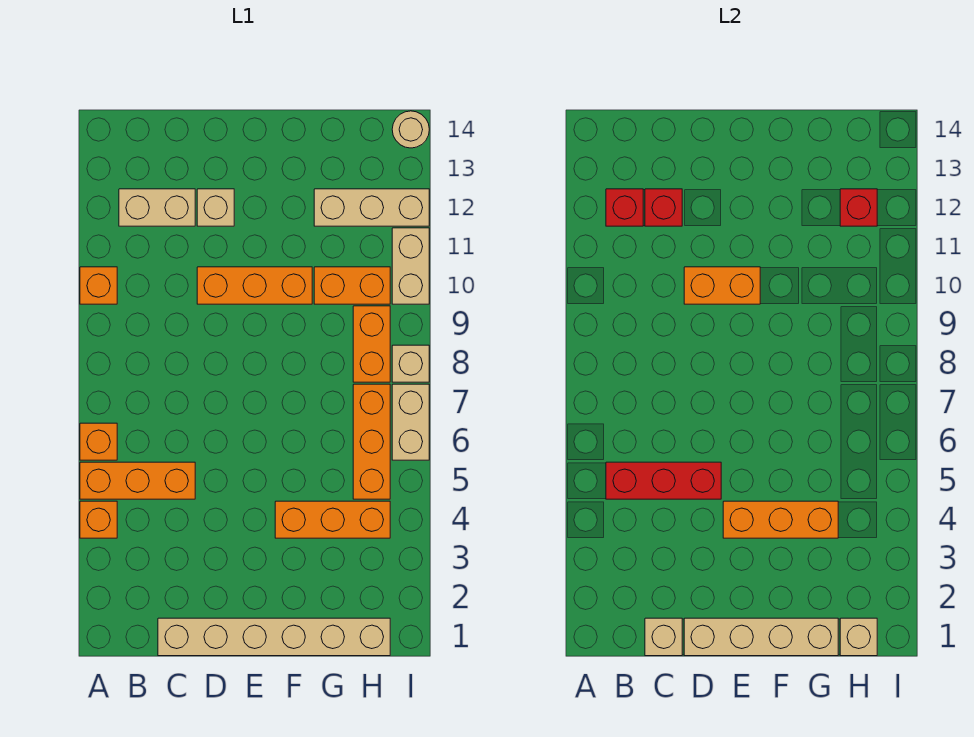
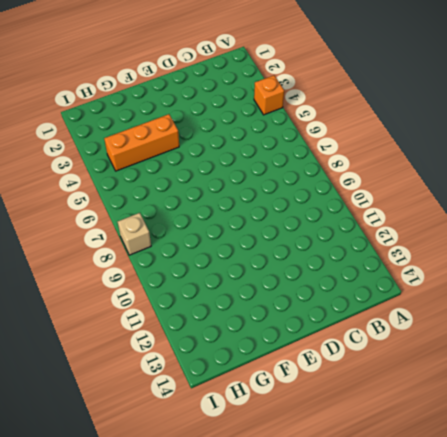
none -> orange brick A5:C5 level 1
none -> orange brick A6 level 1
none -> orange brick A10 level 1

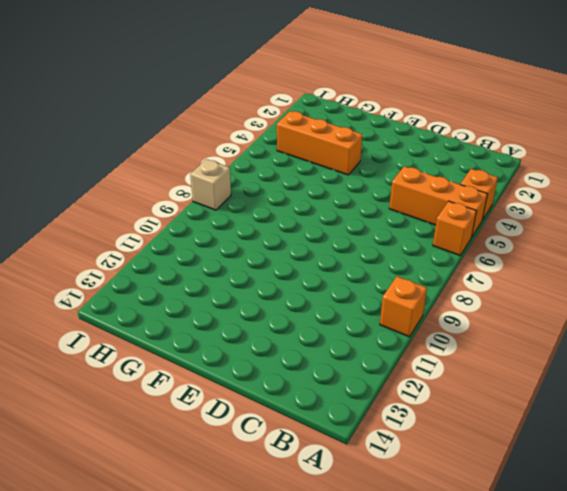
none -> tan brick B12:C12 level 1
none -> tan brick C1:H1 level 1
none -> orange brick D10:F10 level 1

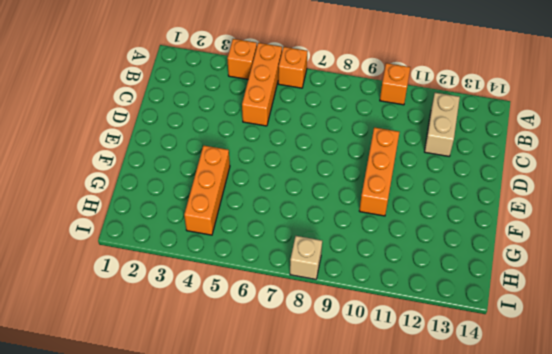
none -> tan brick C1:H1 level 1
none -> tan brick D12 level 1
none -> orange brick G10:H10 level 1

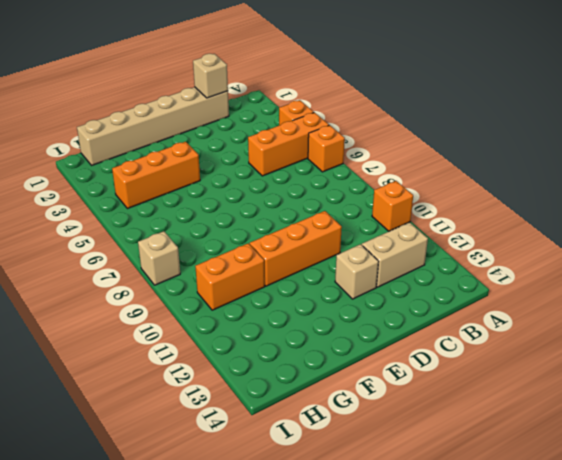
none -> tan brick G12:I12 level 1
none -> orange brick H5:H7 level 1
none -> orange brick H8:H9 level 1

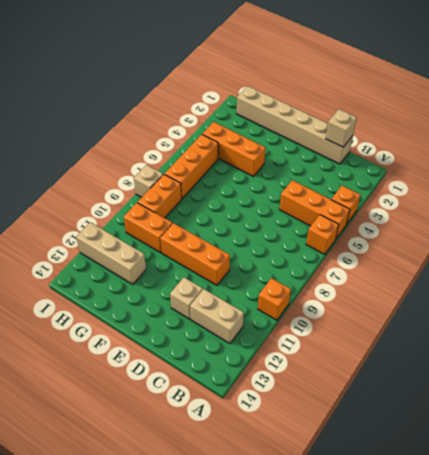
none -> tan brick I6:I7 level 1
none -> tan brick I10:I11 level 1
none -> tan round brick I14 level 1

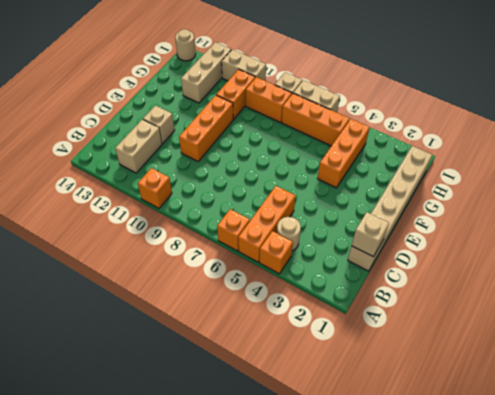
tan round brick B4 level 1 -> none
none -> red brick B5:D5 level 2
none -> red brick B12 level 2
none -> red brick C12 level 2

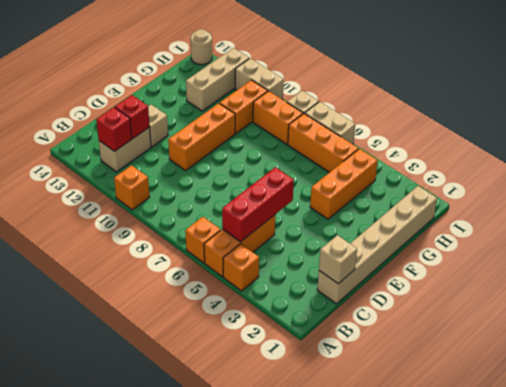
none -> tan brick D1:G1 level 2
none -> orange brick D10:E10 level 2
none -> orange brick E4:G4 level 2

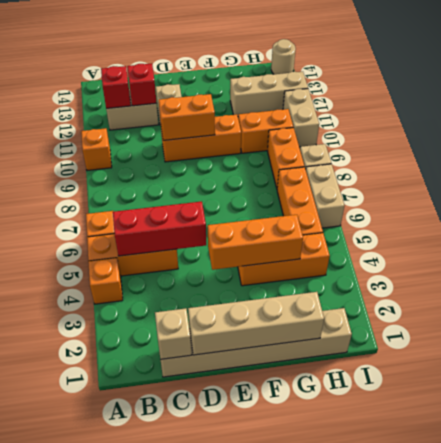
none -> tan brick H1 level 2
none -> red brick H12 level 2

